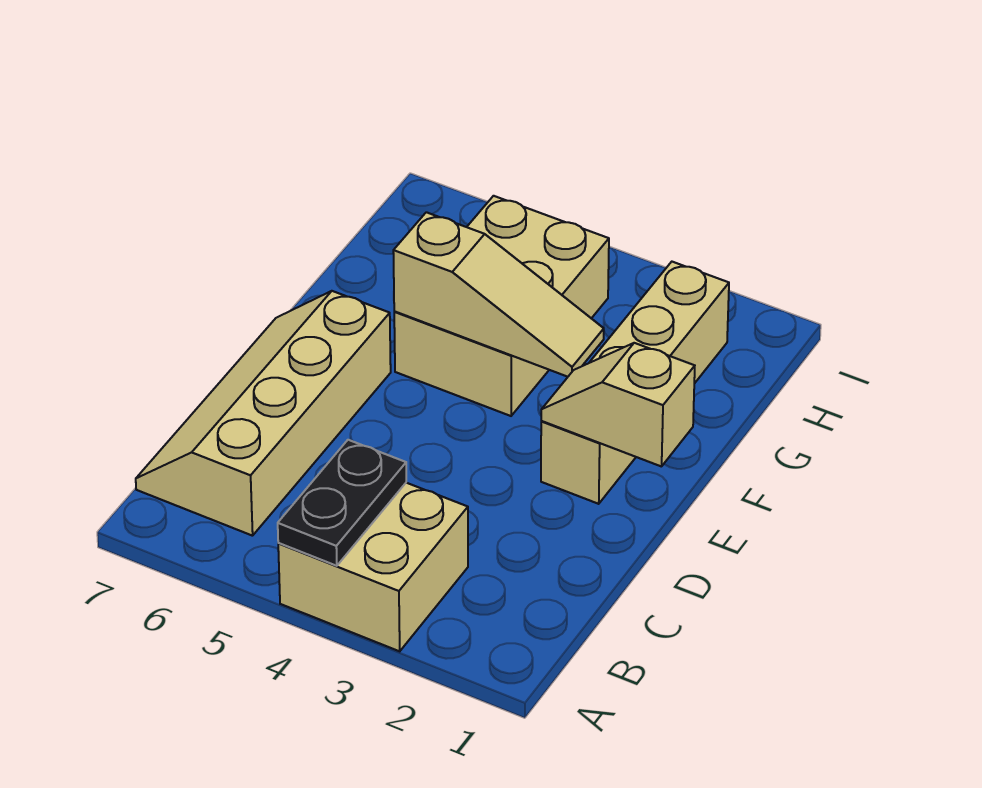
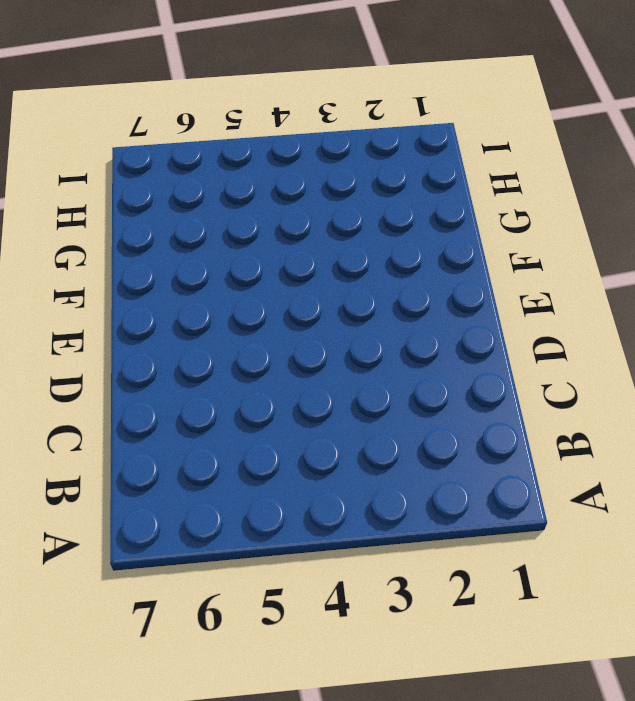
none -> tan brick A3:B4 level 1
none -> tan slope B6:E7 level 1 top 6

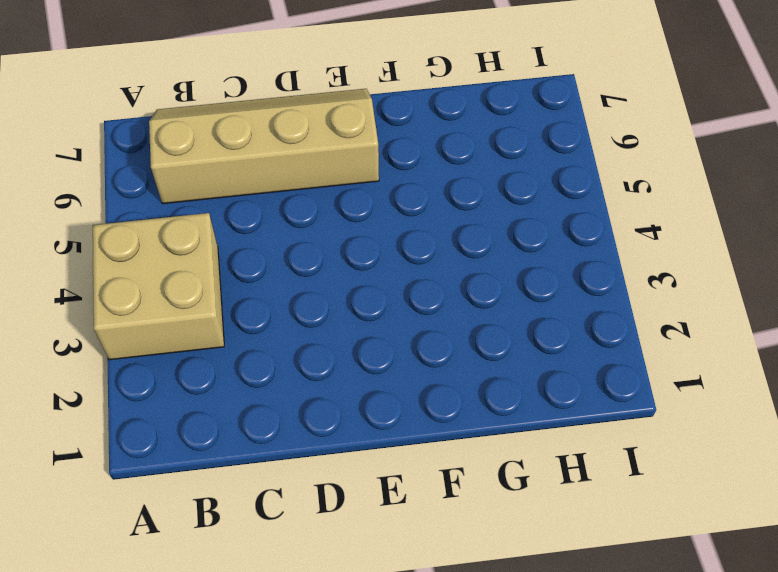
none -> tan brick E2:H2 level 1
none -> tan brick F4:H5 level 1

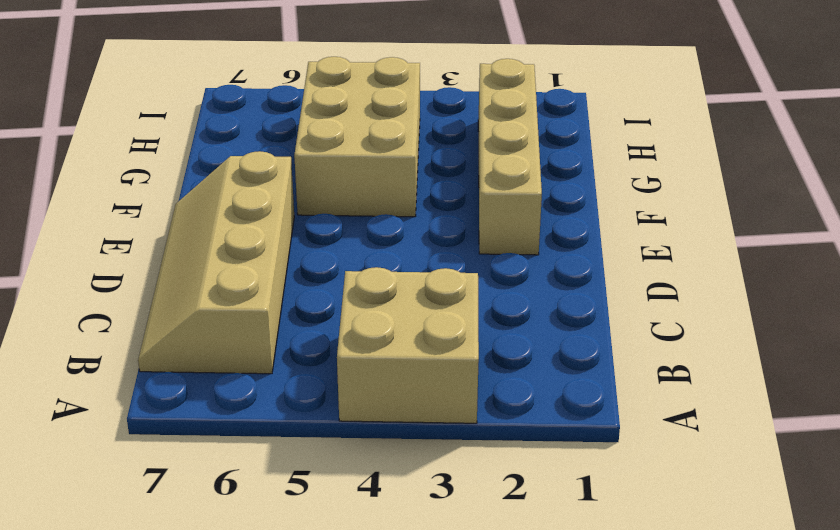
none -> black plate A4:B4 level 2
none -> tan slope E1:E2 level 2 top 1

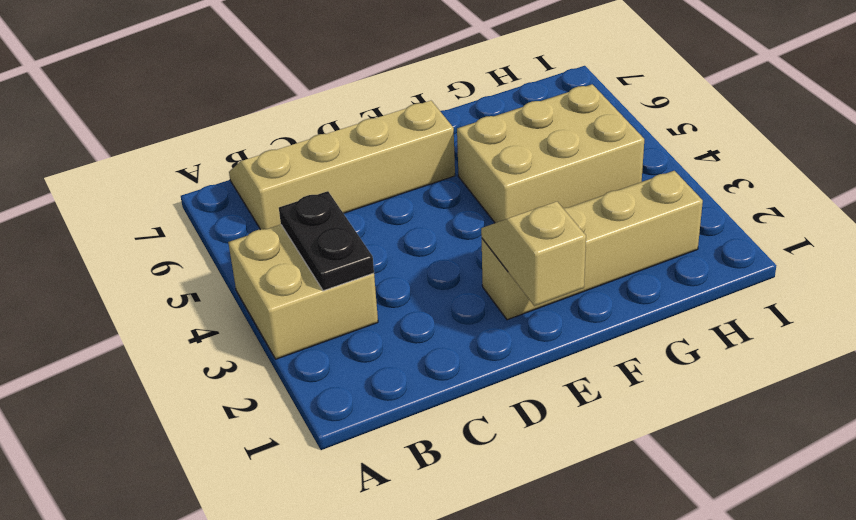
black plate B3:B4 level 2 -> black plate A4:B4 level 2
none -> tan slope F3:F5 level 2 top 5

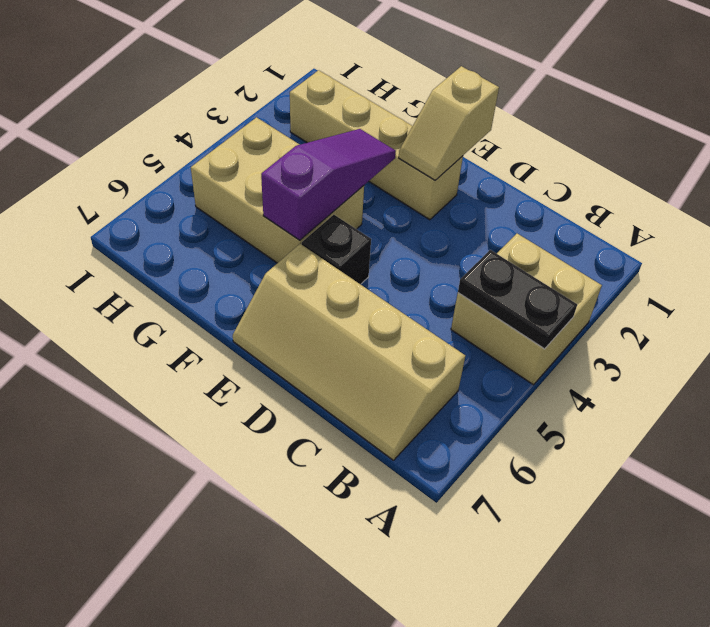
black brick E5 level 1 -> none
purple slope F3:F5 level 2 top 5 -> tan slope F3:F5 level 2 top 5

